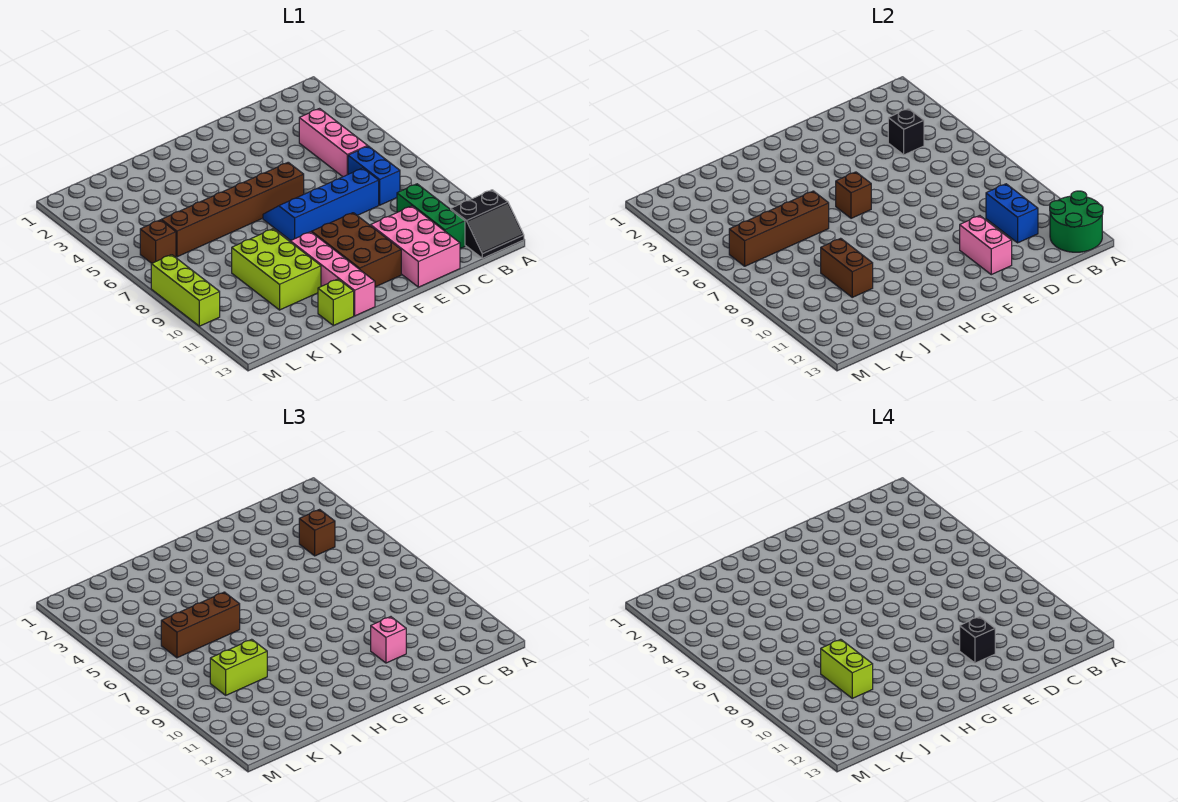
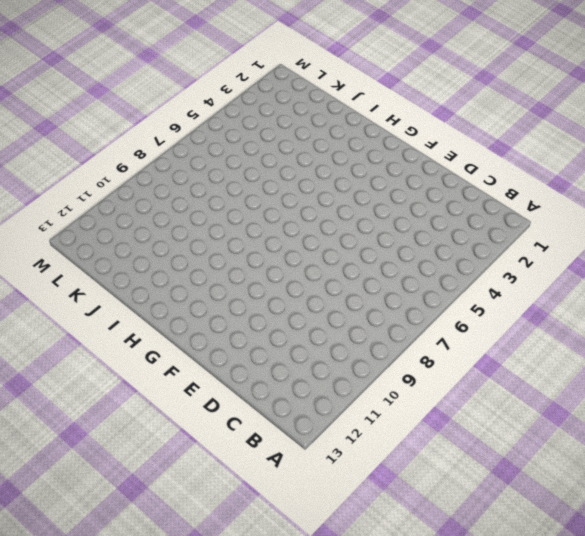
none -> black slope A12:B13 level 1 top 12
none -> pink brick C4:C6 level 1
none -> blue brick C7:C8 level 1

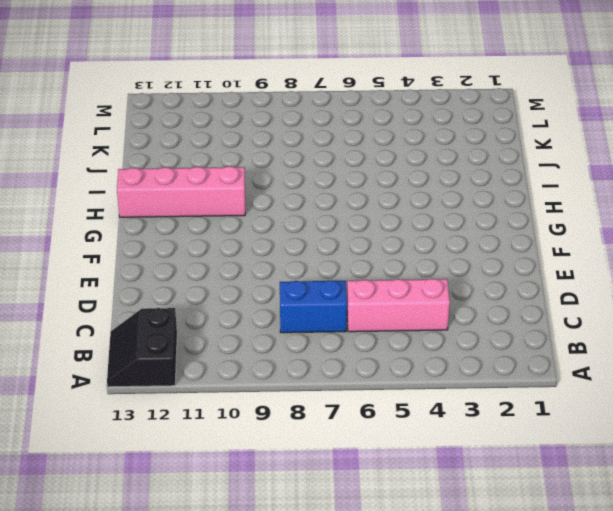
none -> green brick C10:C12 level 1
none -> blue slope D7:G8 level 1 top 8
none -> pink brick D11:E13 level 1

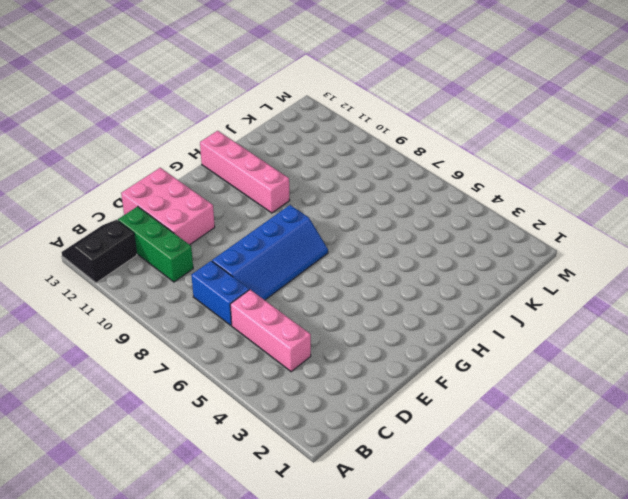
none -> brown brick F6:K6 level 1
none -> brown brick F10:G12 level 1
none -> lime brick I9:J11 level 1

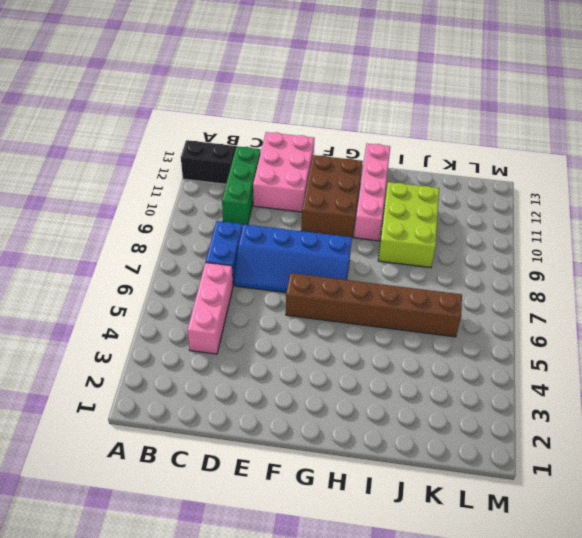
none -> lime brick I13 level 1
none -> brown brick L6 level 1
none -> lime brick M8:M10 level 1

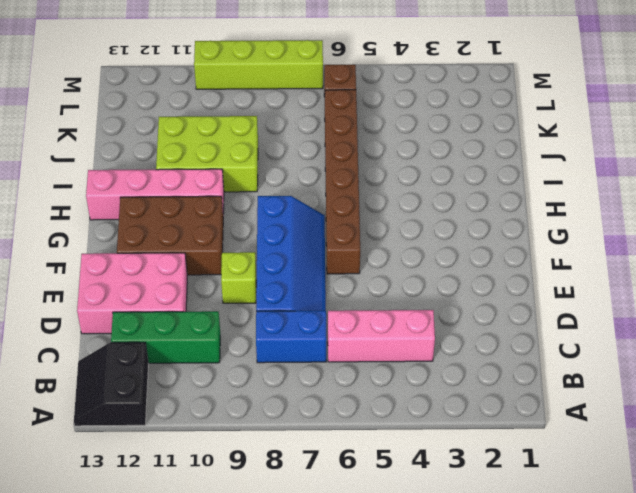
lime brick E9 level 1 -> lime brick I13 level 1
lime brick M7:M10 level 1 -> lime brick M8:M10 level 1
none -> green round brick A12:B13 level 2
none -> black brick C4 level 2
none -> blue brick C10:C11 level 2

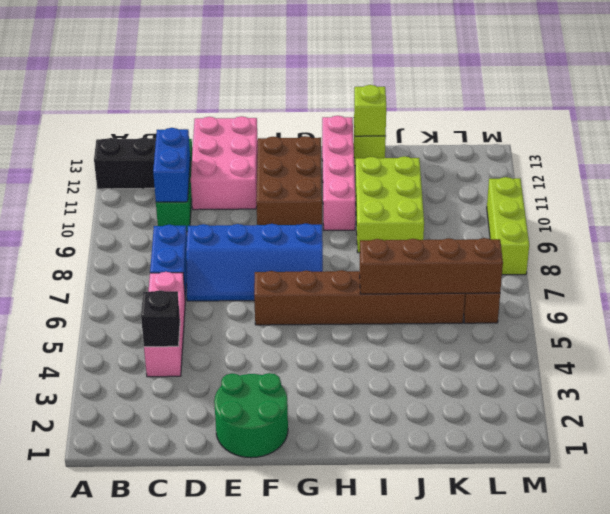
green round brick E1:F2 level 1 -> green round brick A12:B13 level 2
lime brick I13 level 2 -> none
none -> pink brick E11:E12 level 2
none -> brown brick G6 level 2
none -> brown brick J9:J10 level 2

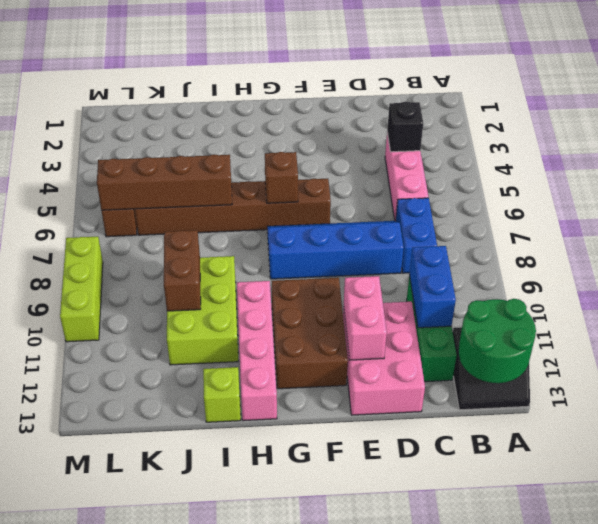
none -> brown brick C4 level 3
none -> pink brick E11 level 3
none -> brown brick I6:K6 level 3

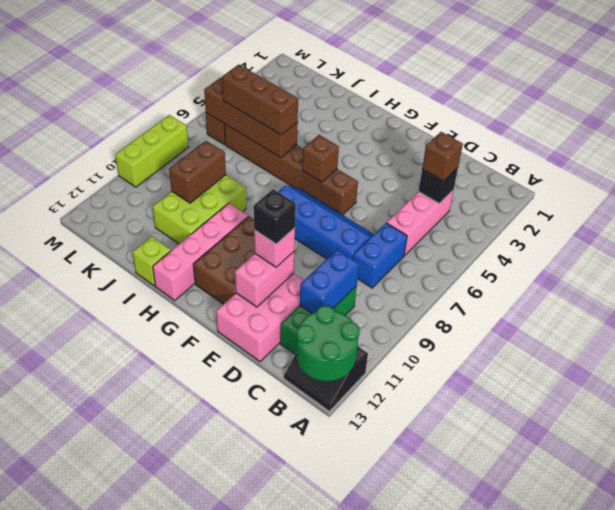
none -> lime brick J9:K9 level 3
none -> lime brick J9:J10 level 4

